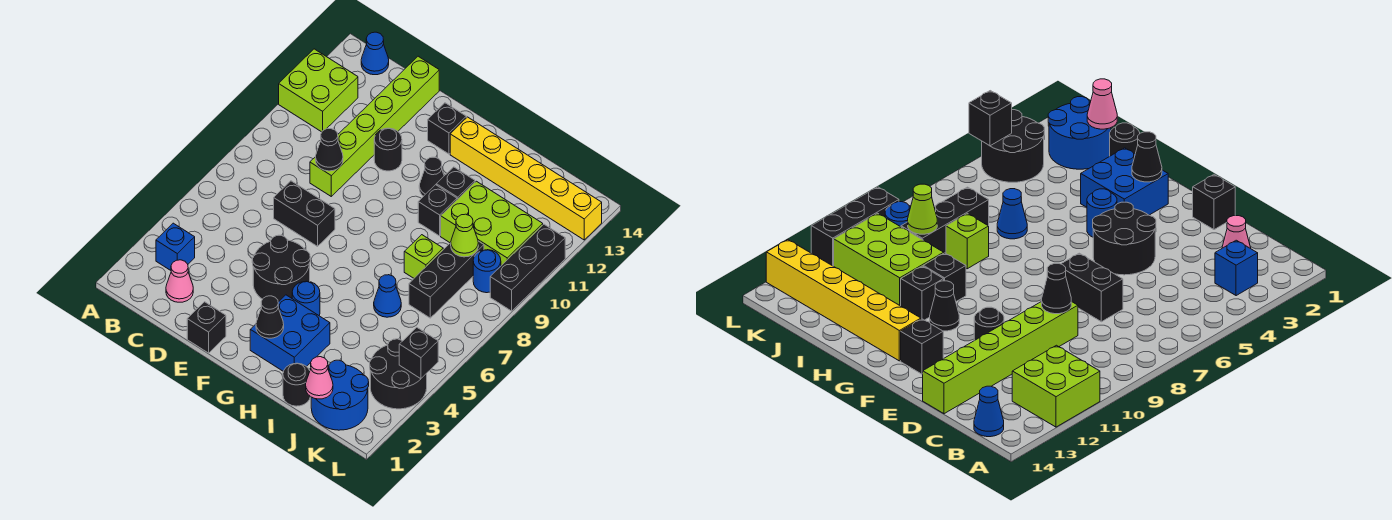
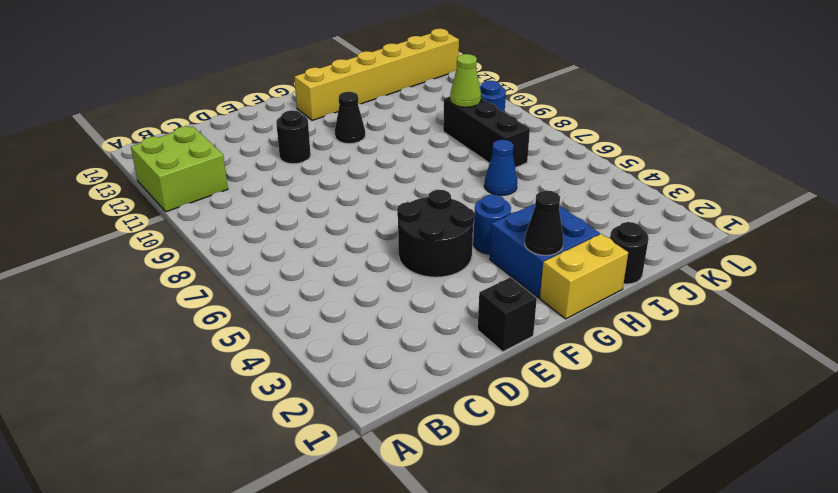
yellow brick G1:H1 level 1 -> none
none -> blue brick B3 level 1
none -> blue cone B14 level 1
none -> pink cone C2 level 1
none -> black brick D7:E7 level 1

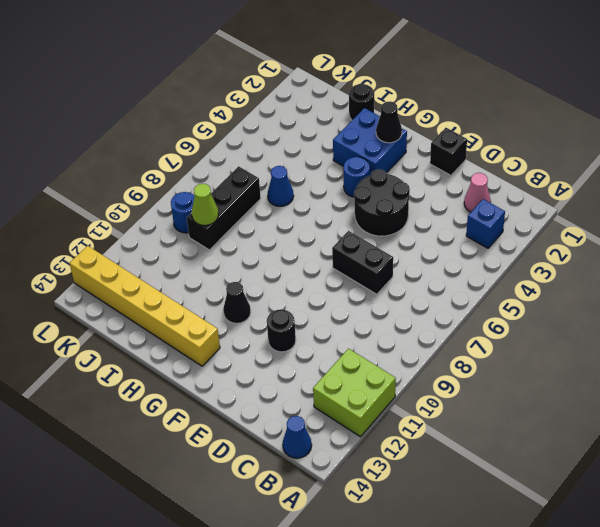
none -> lime brick D9:D14 level 1
none -> black brick F13 level 1
none -> black brick H10 level 1
none -> black brick H11 level 1

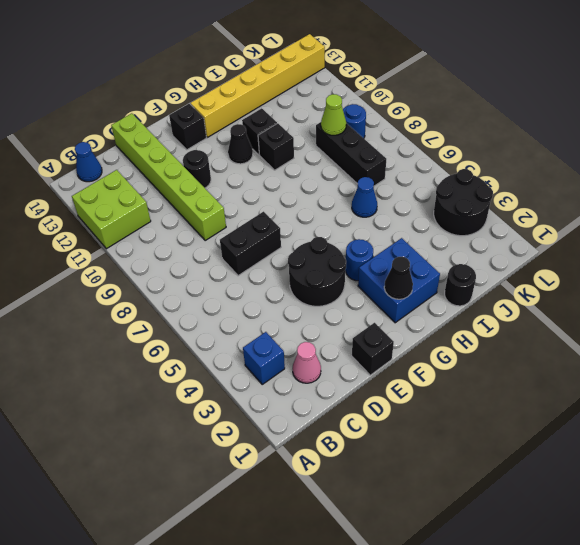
none -> lime brick I8 level 1
none -> lime brick I10:K11 level 1
none -> blue round brick J1:K2 level 1
none -> black brick L9:L11 level 1

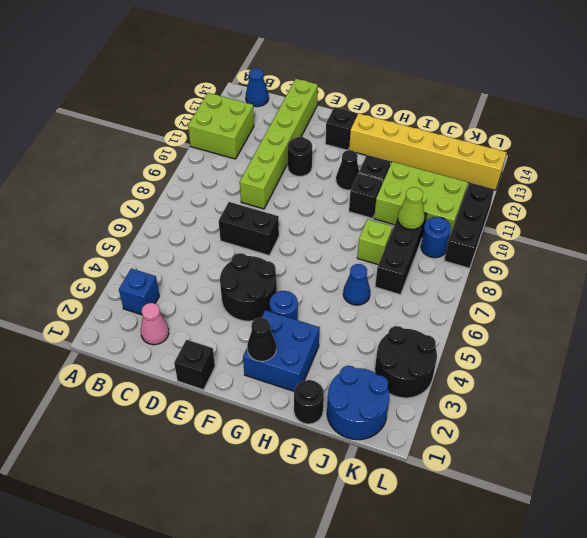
none -> black cone D9 level 2
none -> pink cone J1 level 2
none -> black brick L4 level 2

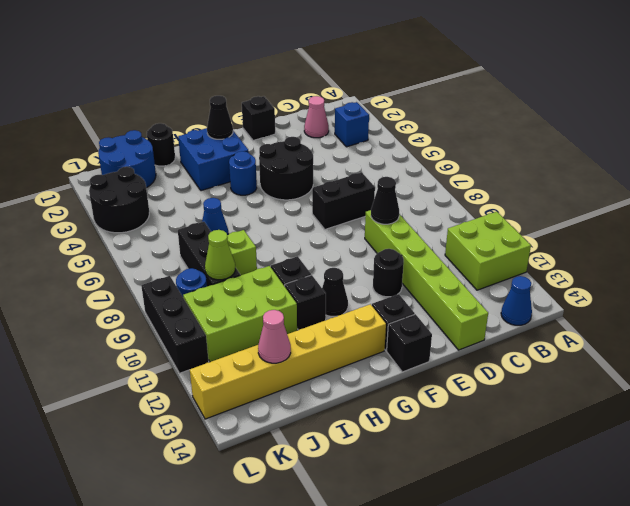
black brick F14 level 1 -> black brick L4 level 2
pink cone J13 level 2 -> pink cone J1 level 2

